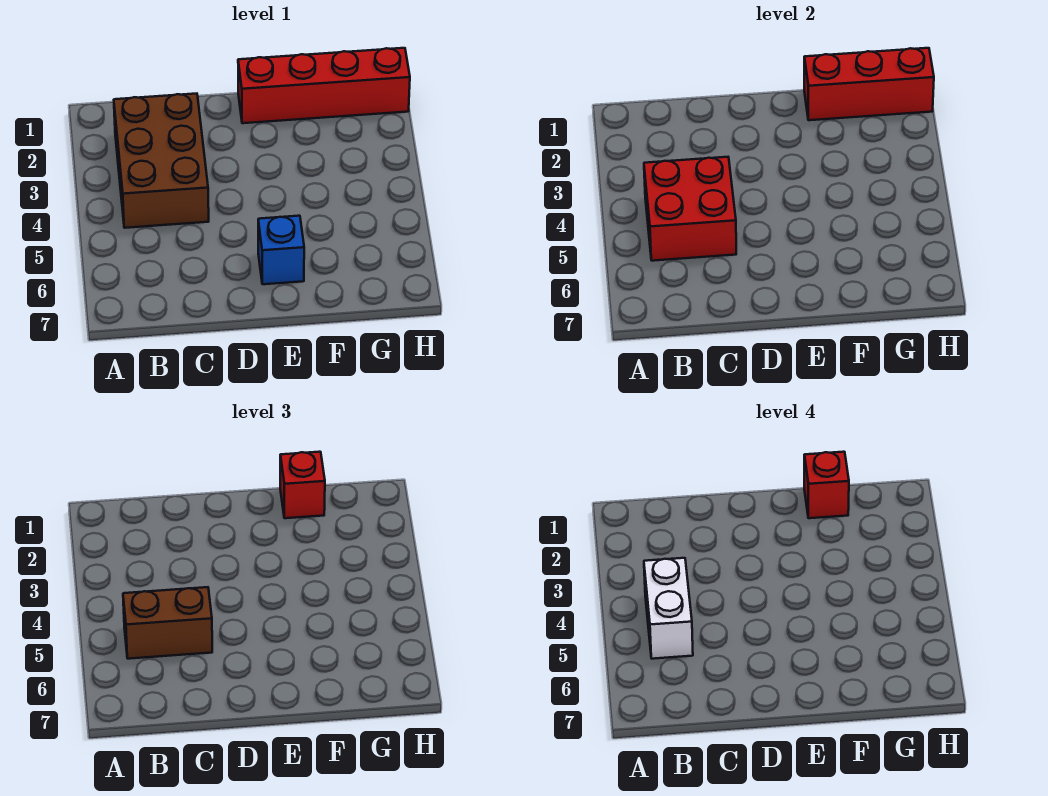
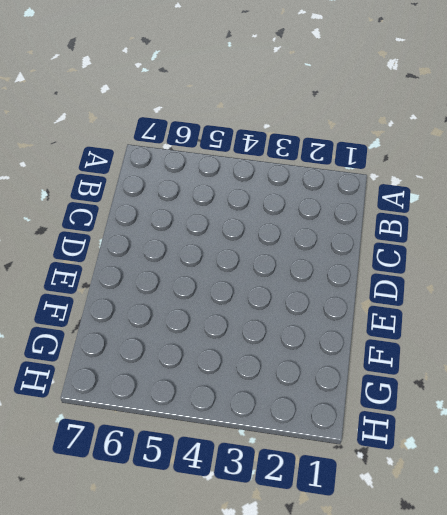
none -> brown brick B2:C4 level 1
none -> red brick E1:H1 level 1

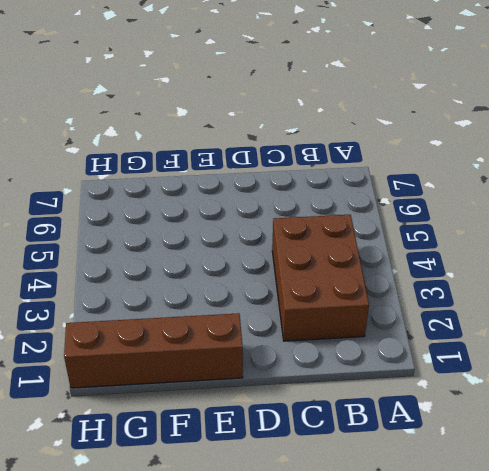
brown brick E1:H1 level 1 -> red brick E1:H1 level 1
none -> blue brick E6 level 1
none -> red brick B4:C5 level 2

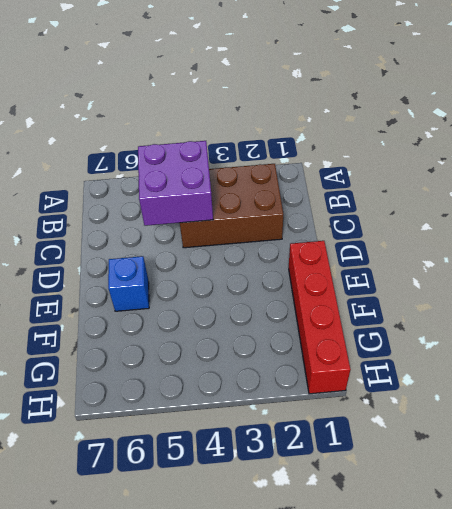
purple brick B4:C5 level 2 -> red brick B4:C5 level 2
none -> red brick F1:H1 level 2
none -> brown brick B5:C5 level 3

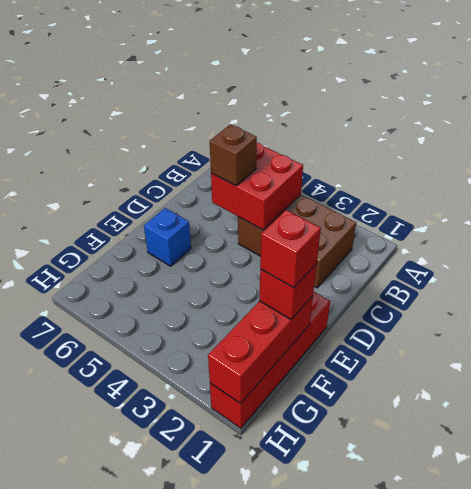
brown brick C5 level 3 -> brown brick B5:C5 level 3
none -> white brick B4:B5 level 4

